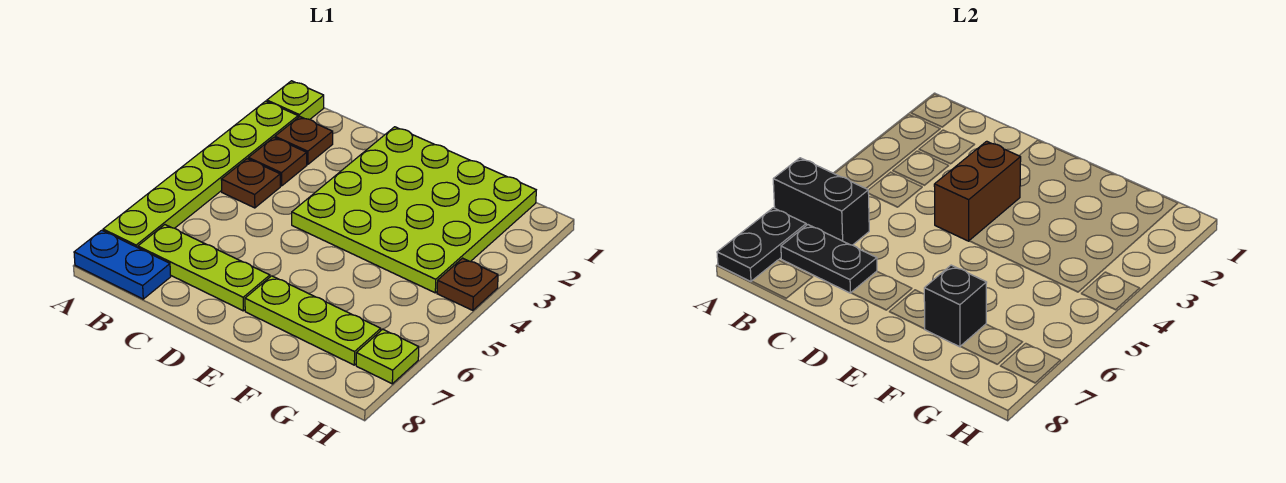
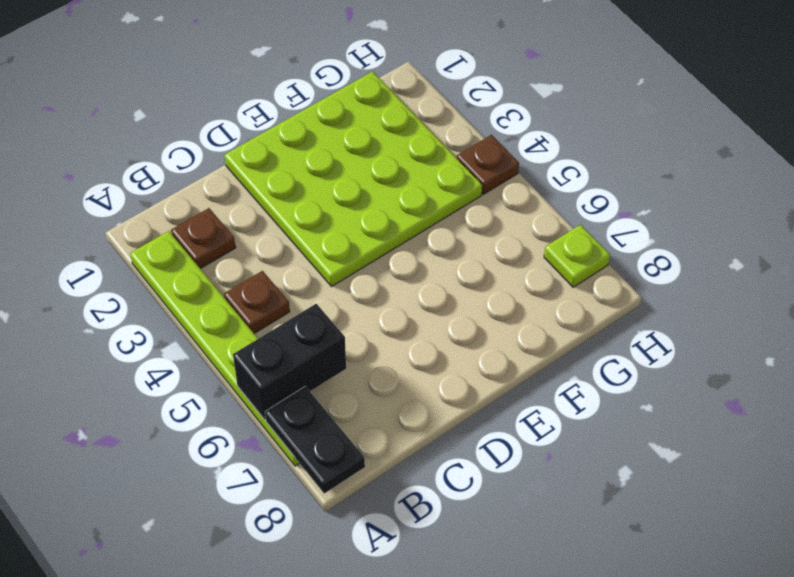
none -> lime plate A1 level 1
none -> blue plate A8:B8 level 1
none -> brown plate B3 level 1

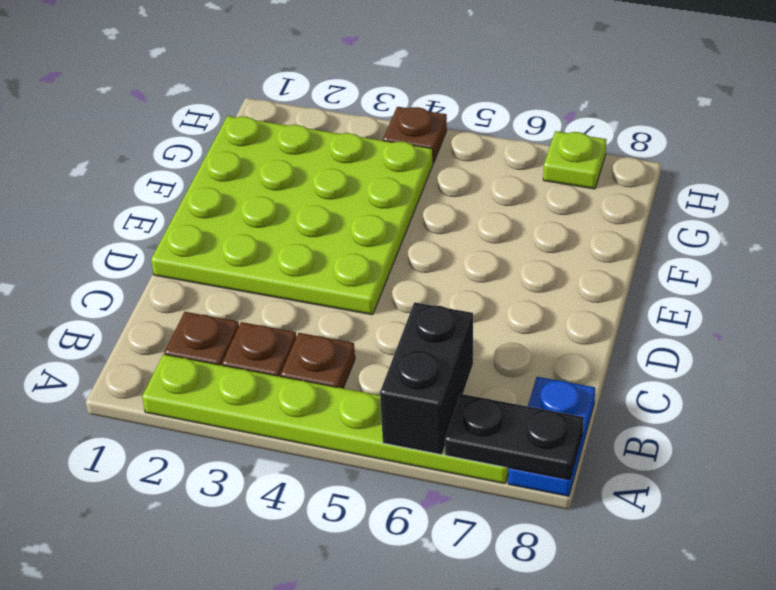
none -> lime plate A1 level 1
none -> lime plate B7:D7 level 1
none -> lime plate E7:G7 level 1

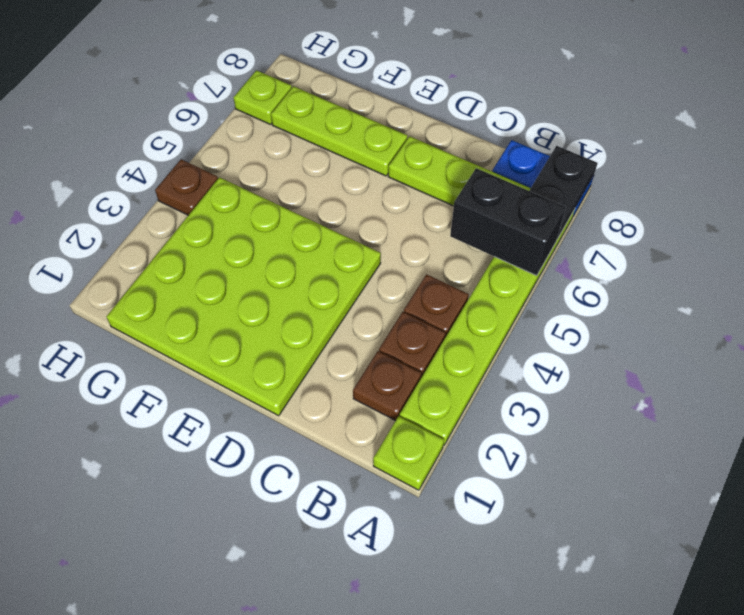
none -> black plate B7:C7 level 2
none -> brown brick D3:D4 level 2
none -> black brick F7 level 2

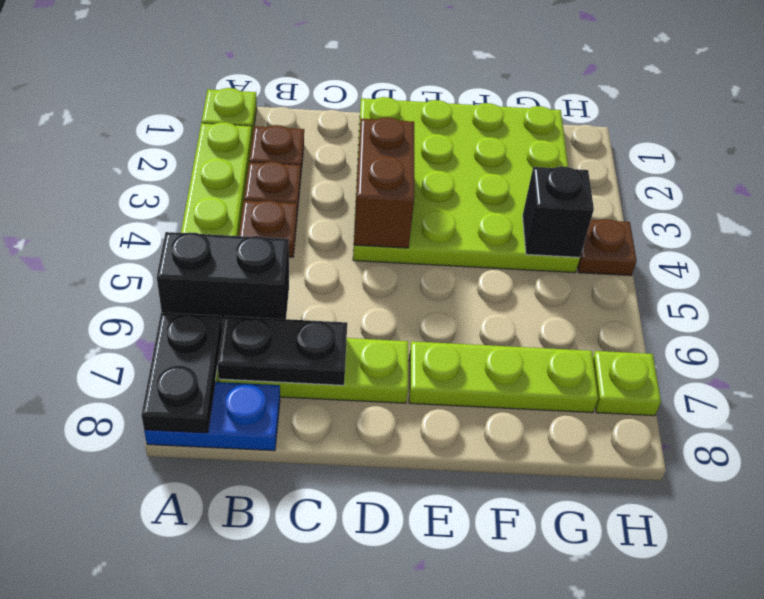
black brick G4 level 2 -> black brick F7 level 2

